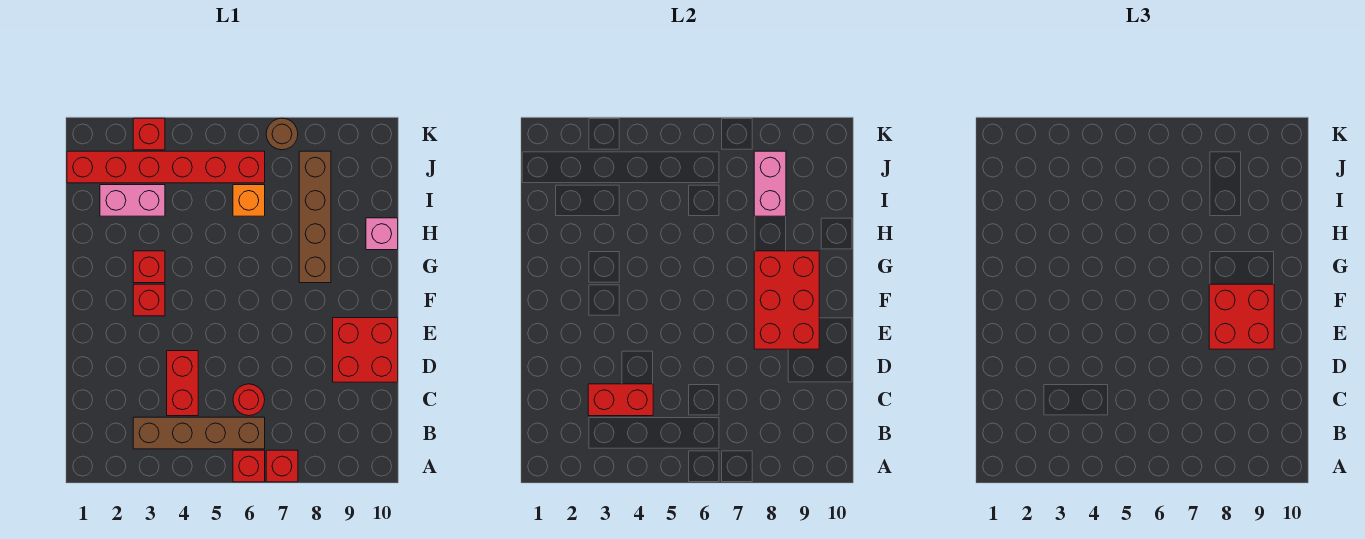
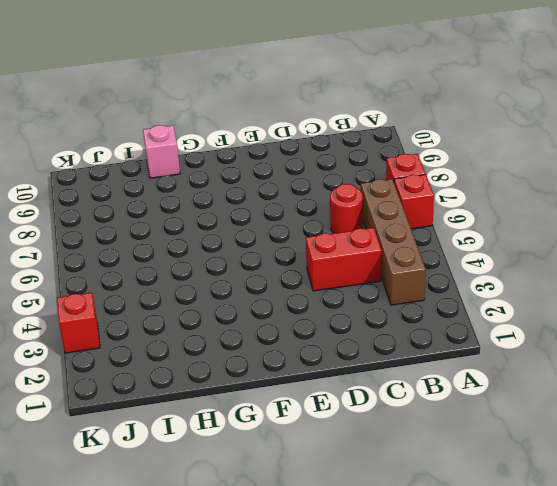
none -> red brick D9:E10 level 1
none -> red brick F3 level 1
none -> red brick G3 level 1

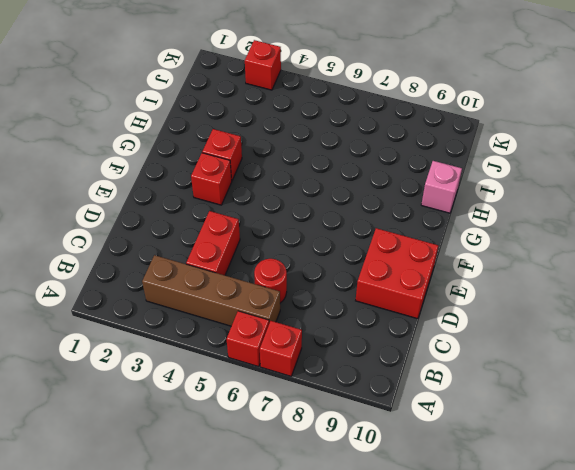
none -> brown brick G8:J8 level 1
none -> pink brick I2:I3 level 1
none -> orange brick I6 level 1

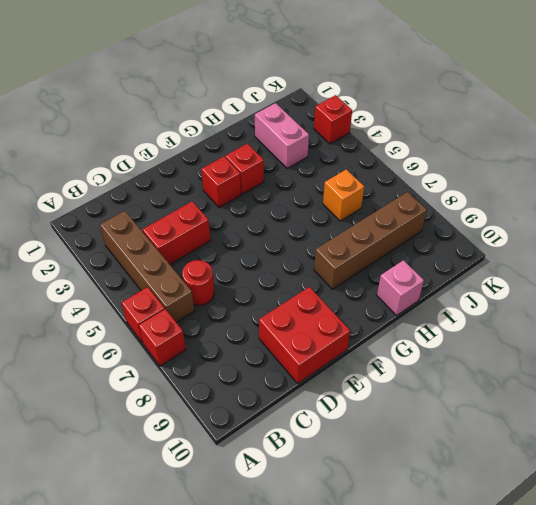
none -> red brick J1:J6 level 1
none -> brown round brick K7 level 1
none -> red brick C3:C4 level 2

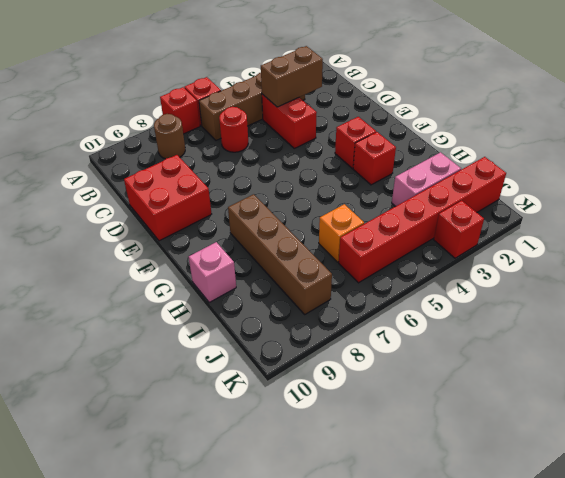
brown round brick B8 level 1 -> brown round brick K7 level 1
brown brick C3:C4 level 2 -> red brick C3:C4 level 2
none -> red brick E8:G9 level 2
none -> pink brick I8:J8 level 2
none -> red brick E8:F9 level 3

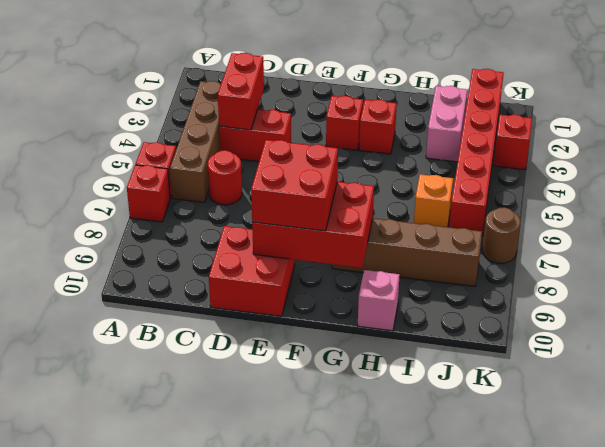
none -> pink brick I8:J8 level 2

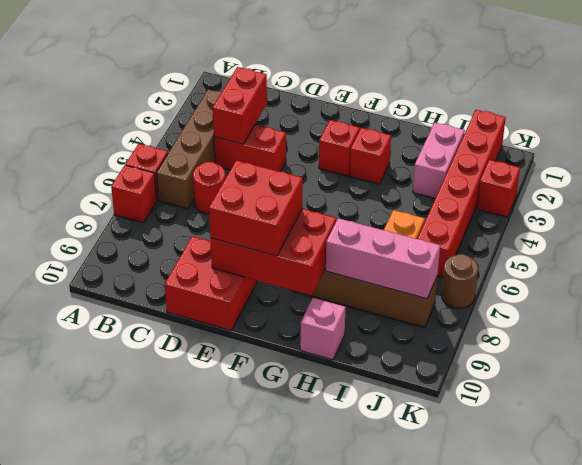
pink brick H8:J8 level 2 -> pink brick I8:J8 level 2

